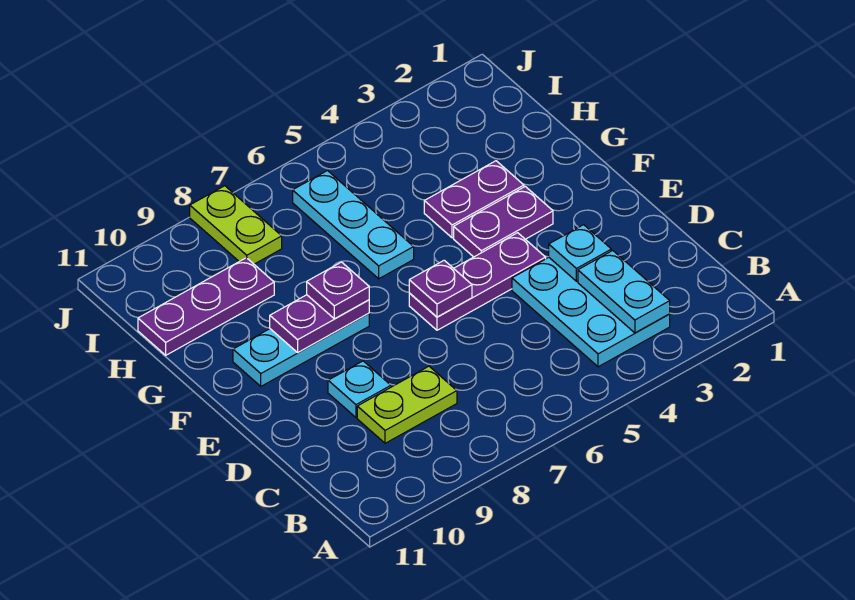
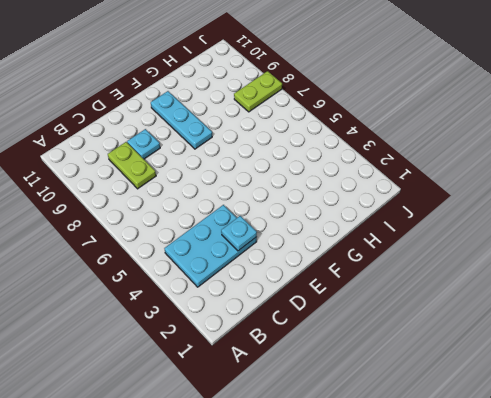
none -> purple plate E4:E6 level 1
none -> purple plate F3:F4 level 1
none -> purple plate G3:G4 level 1

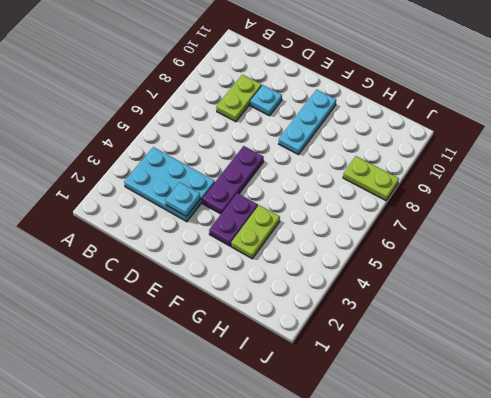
lime plate G3:G4 level 1 -> purple plate G3:G4 level 1
none -> cyan plate G6:I6 level 1
none -> purple plate H9:H11 level 1
none -> cyan plate B3:C3 level 2

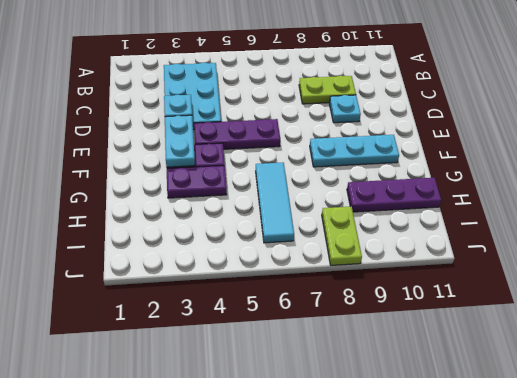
cyan plate E3:F3 level 2 -> cyan plate B3:C3 level 2
cyan tile G6:I6 level 1 -> cyan plate G6:I6 level 1
none -> purple plate E6 level 2
none -> purple plate F8:F9 level 2
none -> purple plate F8 level 3

